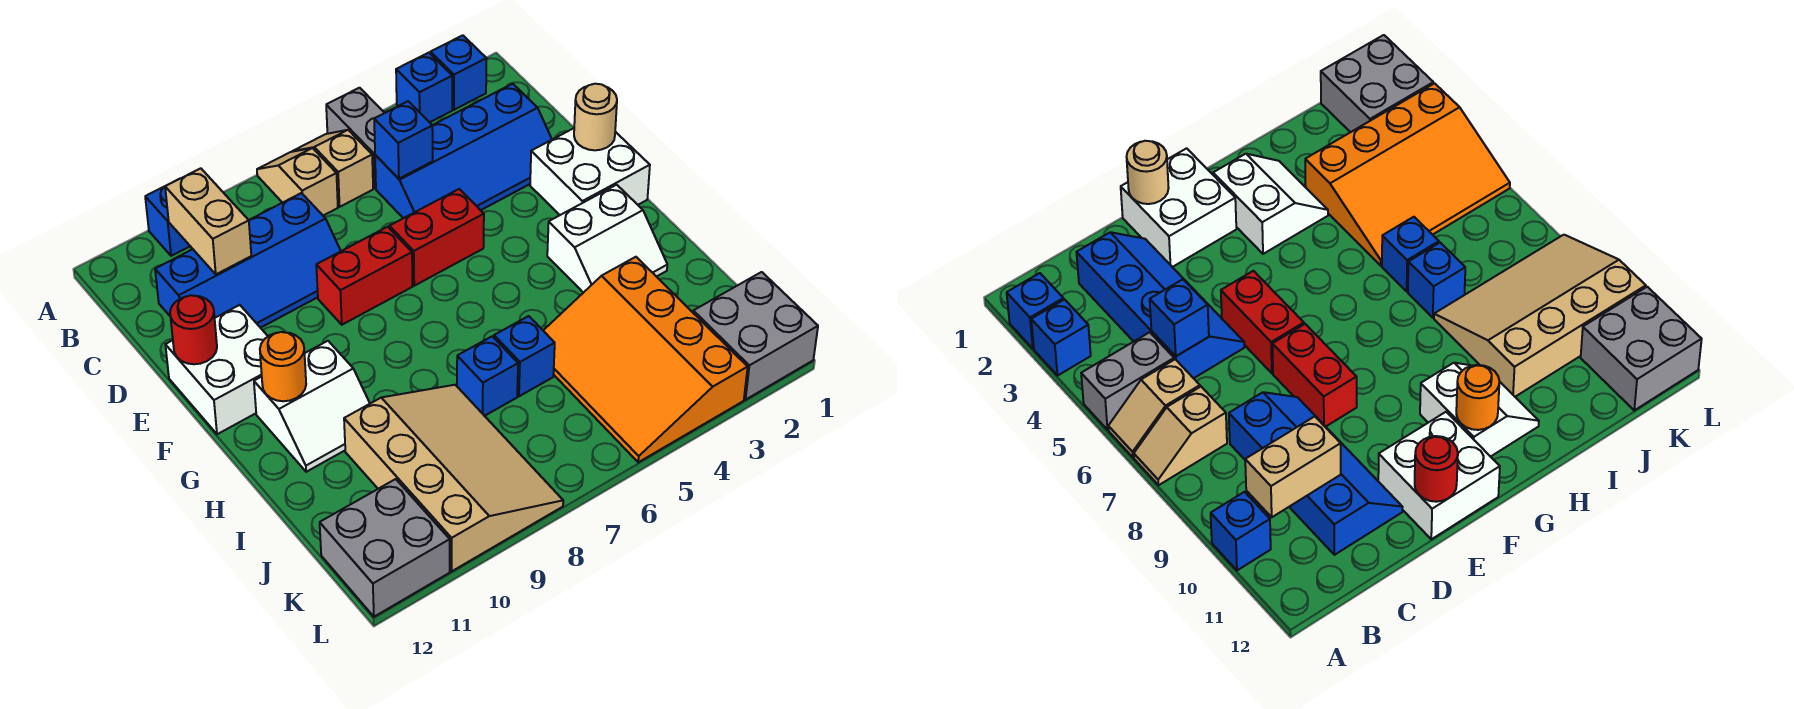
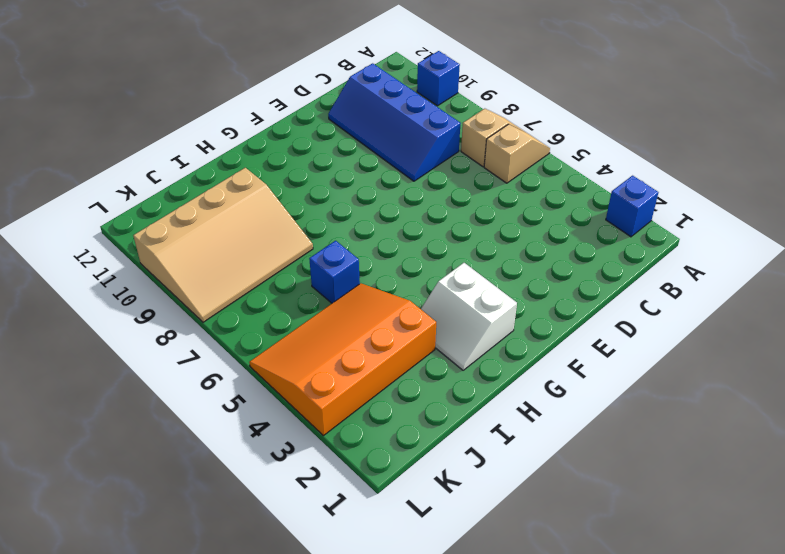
none -> blue brick A3 level 1
none -> grey brick A5:B5 level 1
none -> blue slope C2:D5 level 1 top C

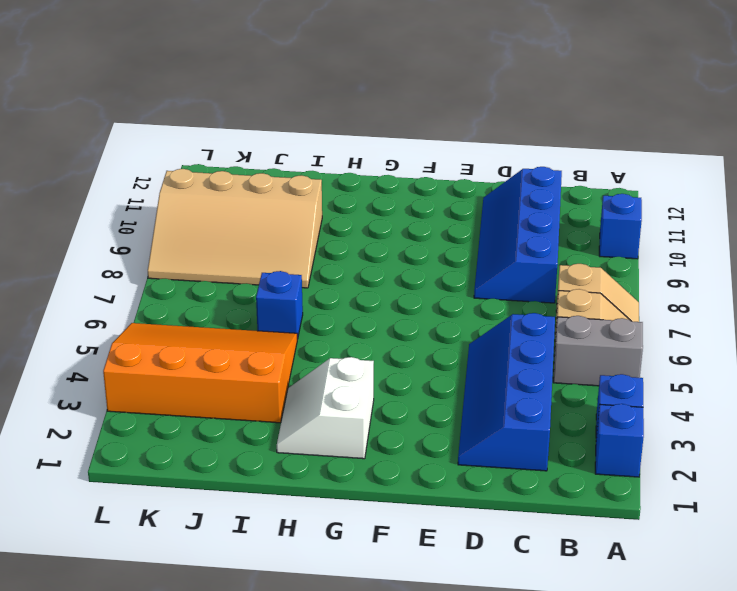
none -> white brick E1:F2 level 1
none -> red brick E5:E6 level 1
none -> red brick E7:E8 level 1

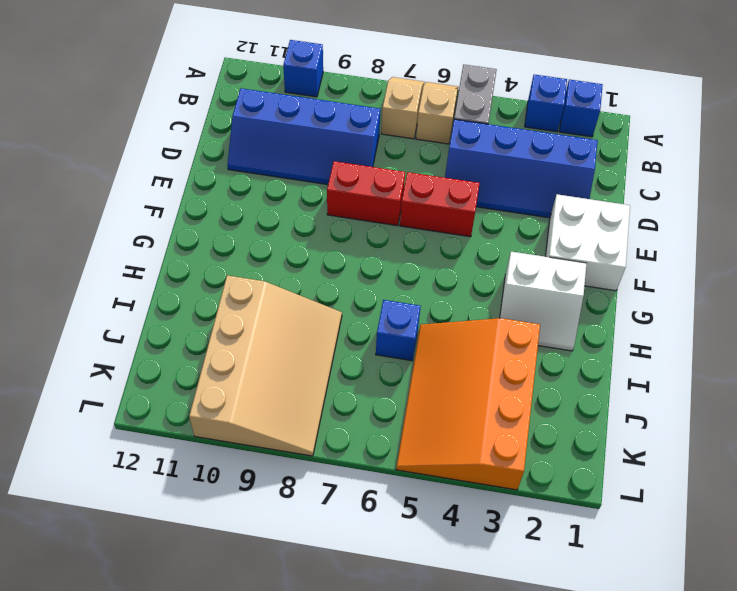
none -> white brick E11:F12 level 1
none -> white slope G10:H11 level 1 top G
none -> blue brick I7 level 1

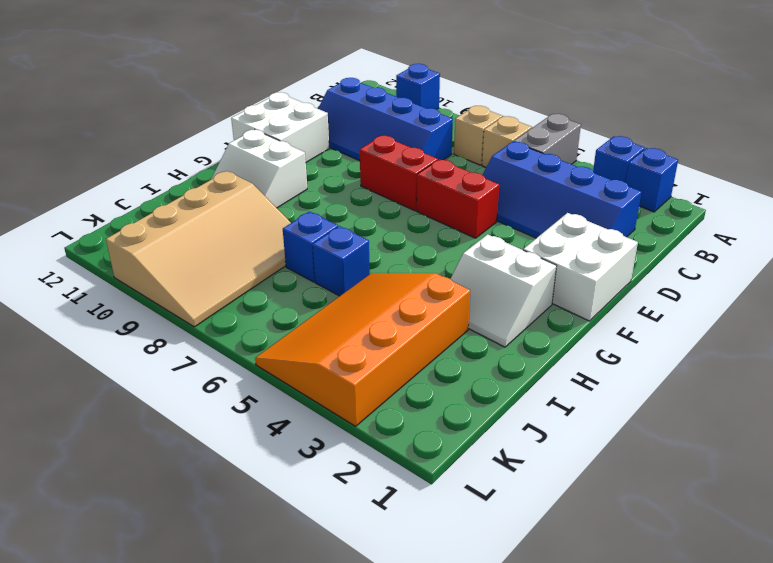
none -> grey brick K1:L2 level 1
none -> grey brick K11:L12 level 1
none -> tan brick B10:C10 level 2

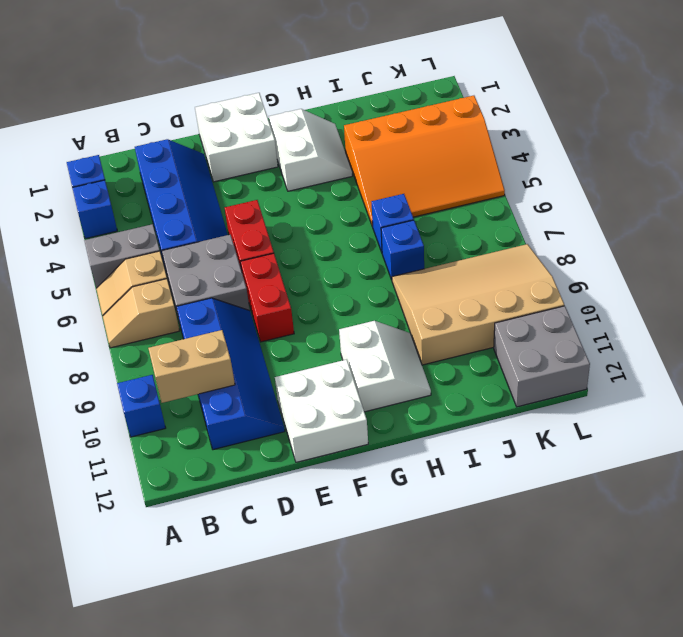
grey brick C6:D7 level 1 -> grey brick K1:L2 level 1
none -> blue brick C5 level 2
none -> tan round brick E1 level 2
none -> red round brick E12 level 2

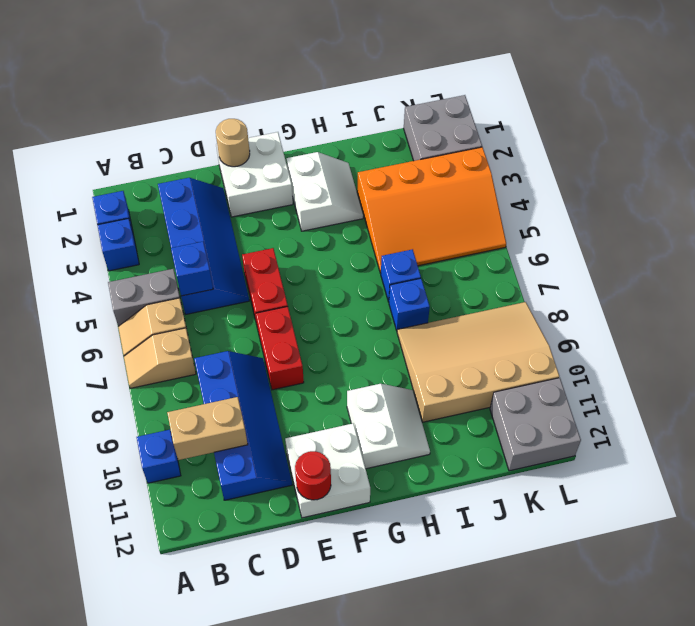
none -> orange round brick G11 level 2

